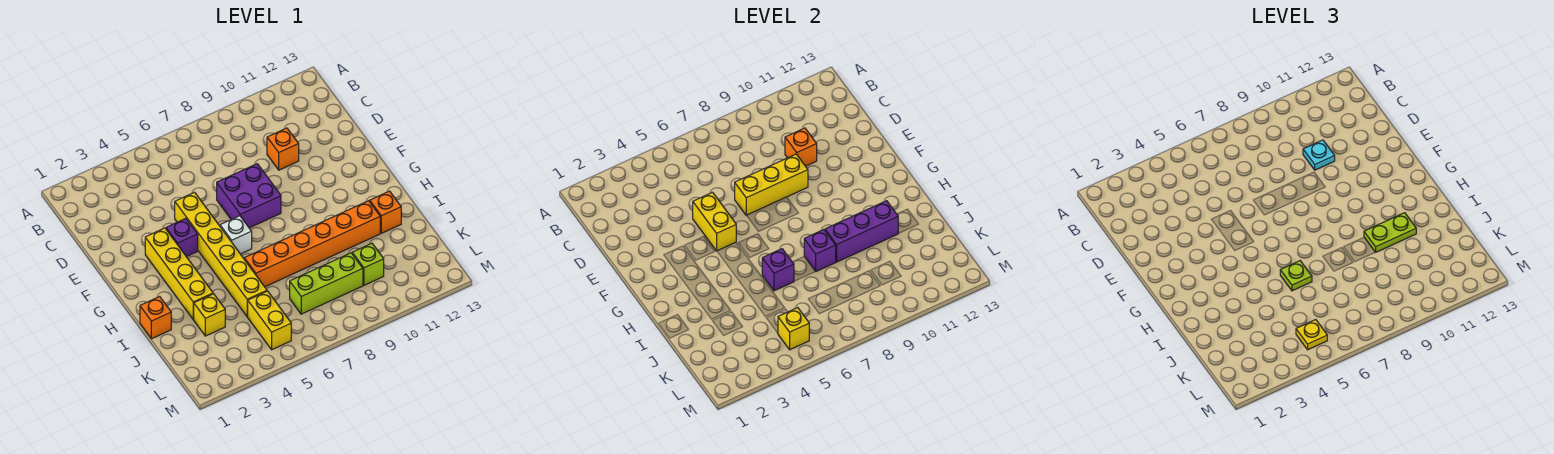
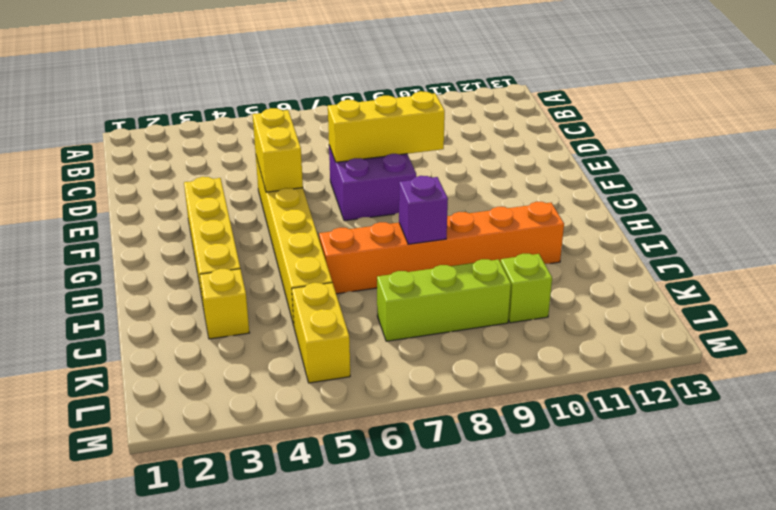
none -> orange brick D10 level 1
none -> purple brick F4 level 1
none -> white brick G6 level 1

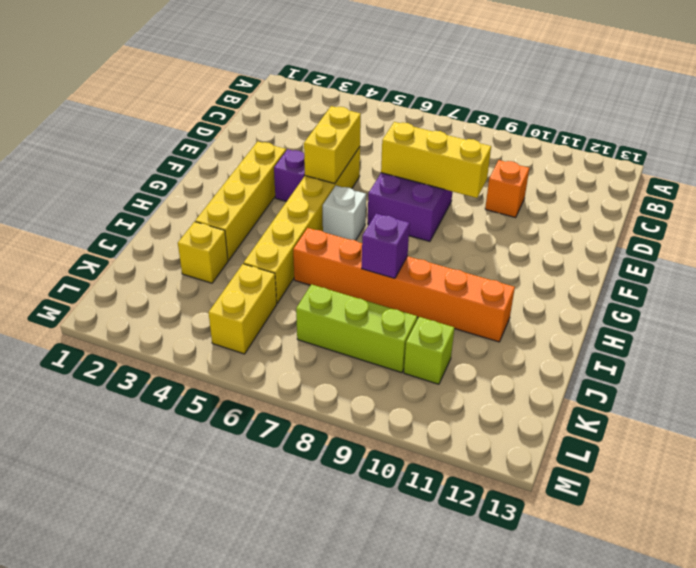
none -> orange brick I1 level 1
none -> orange brick I12 level 1
none -> orange brick D10 level 2

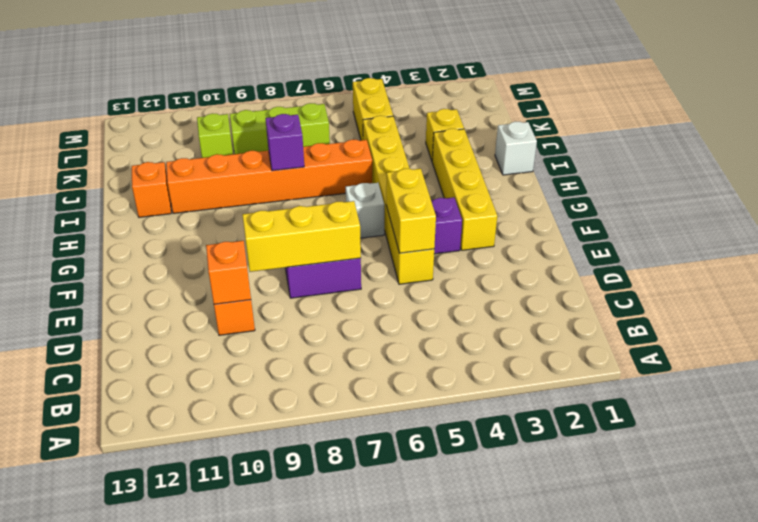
white brick I1 level 1 -> orange brick I1 level 1
none -> purple brick I6 level 2
none -> purple brick I9:I11 level 2
none -> yellow brick L5 level 2

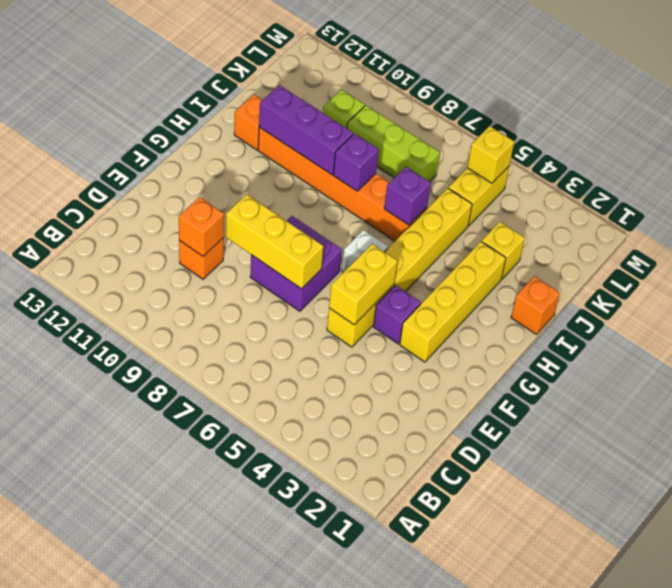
none -> cyan plate D10 level 3
none -> lime plate I6 level 3
none -> lime plate I10:I11 level 3

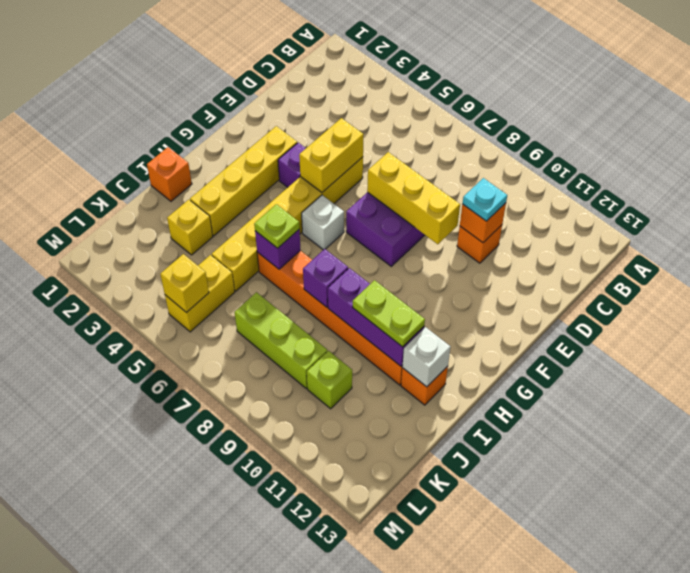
white brick I12 level 2 -> none
none -> yellow plate L5 level 3

